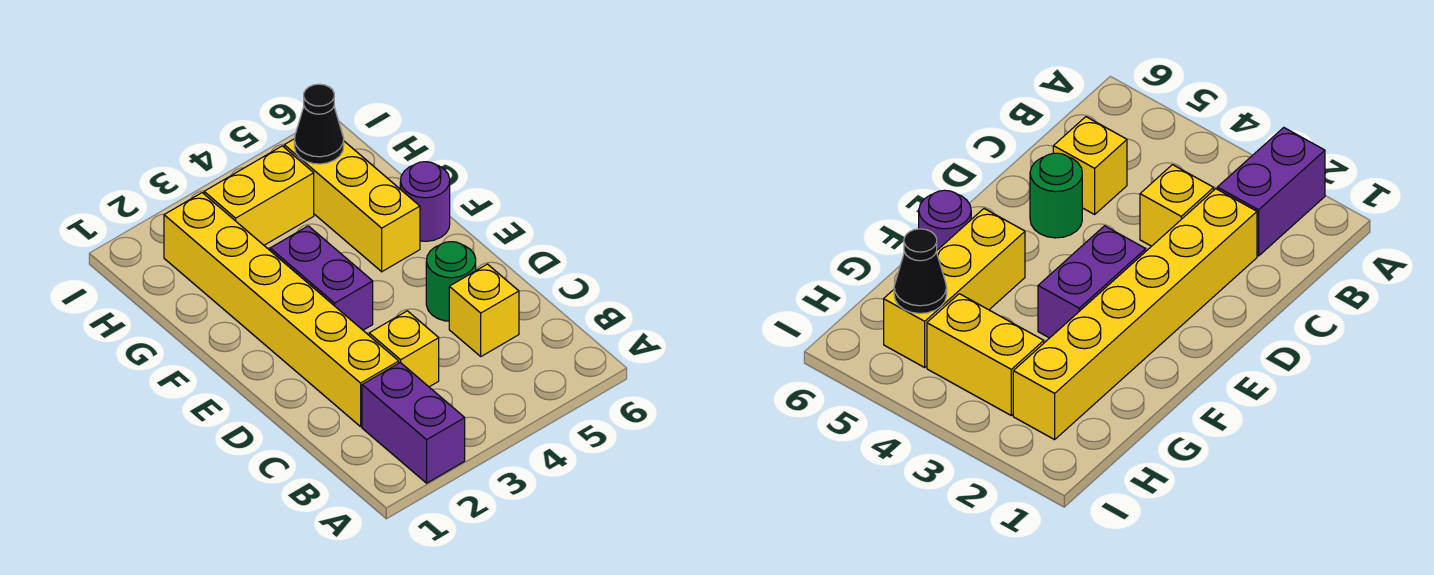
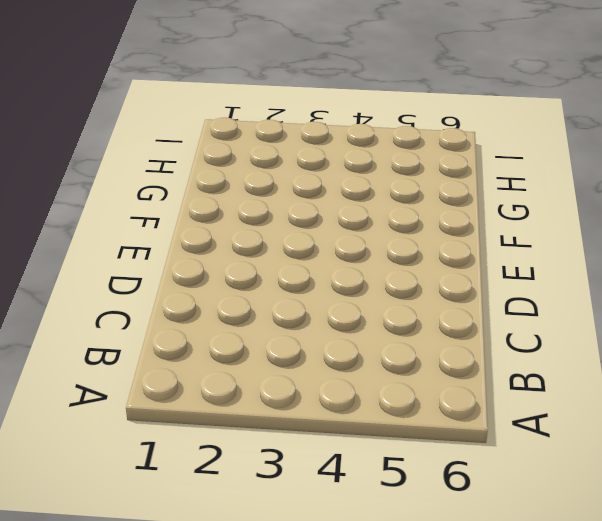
none -> purple brick A2:B2 level 1
none -> yellow brick C2:H2 level 1

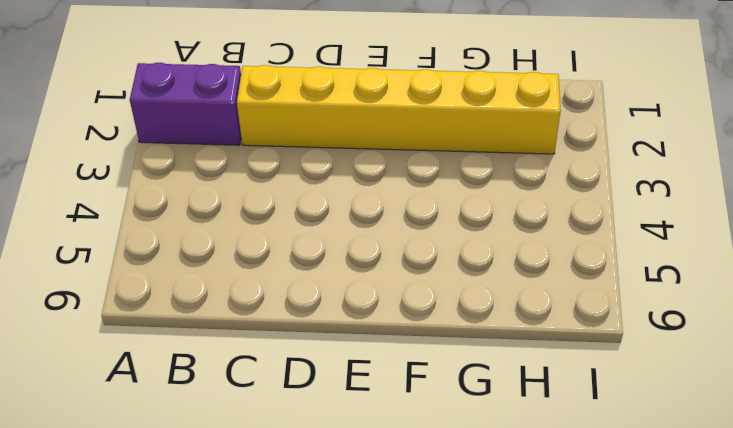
none -> yellow brick C3 level 1
none -> yellow brick C5 level 1

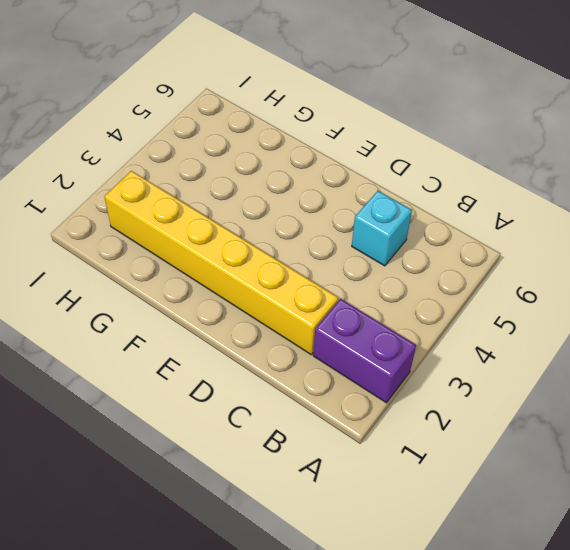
cyan brick C5 level 1 -> yellow brick C5 level 1
none -> yellow brick C3 level 1
none -> green round brick D5 level 1

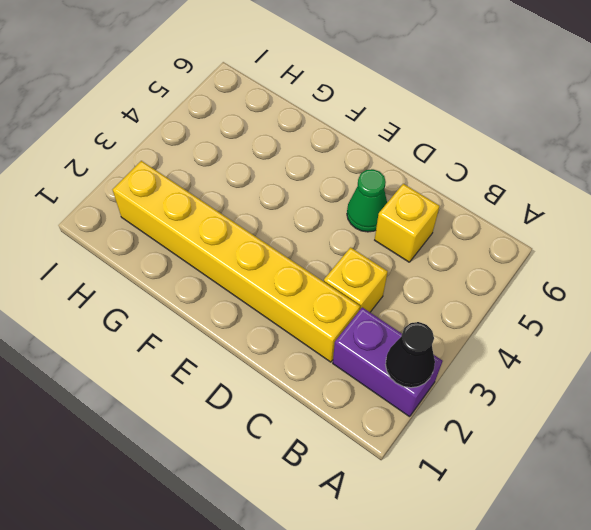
black cone A2 level 2 -> black cone H5 level 2
green cone D5 level 1 -> green round brick D5 level 1
none -> purple brick E3:F3 level 1
none -> yellow brick F5:H5 level 1

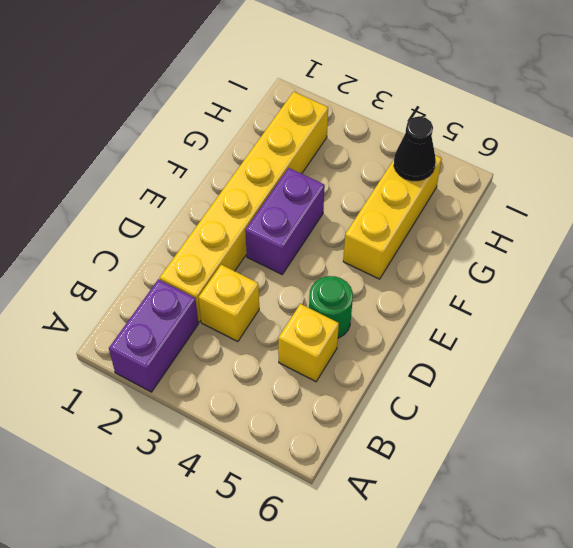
none -> purple round brick F6 level 1
none -> yellow brick H3:H4 level 1

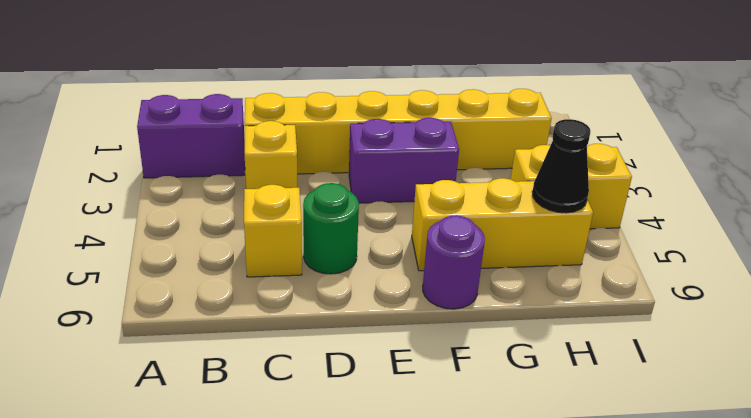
yellow brick H4:I4 level 1 -> yellow brick H3:H4 level 1

